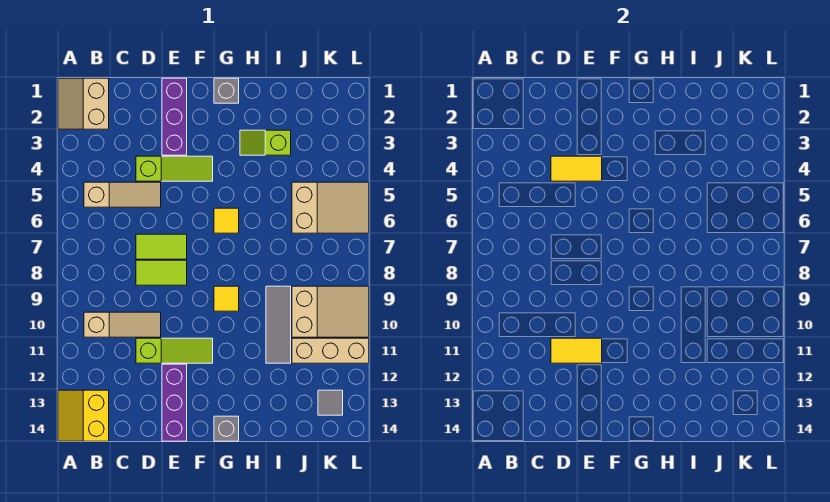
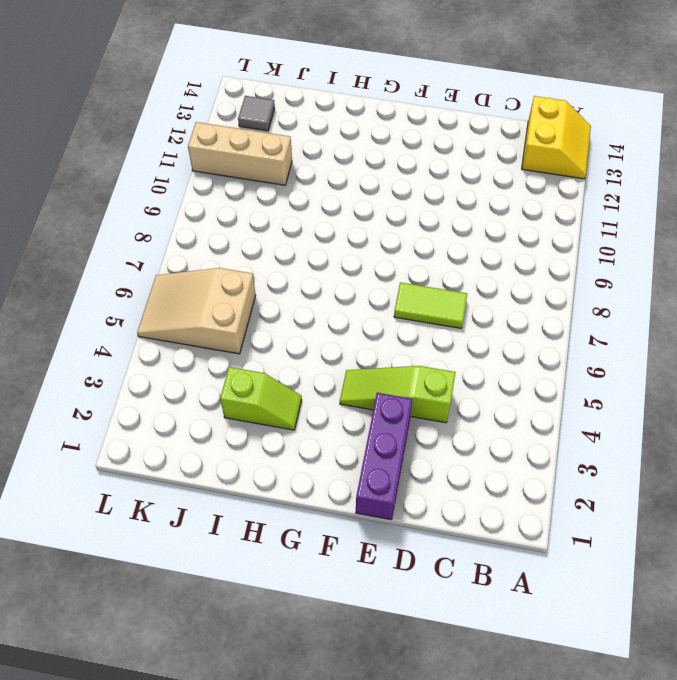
none -> tan slope A1:B2 level 1 top B
none -> tan slope B5:D5 level 1 top B
none -> tan slope B10:D10 level 1 top B

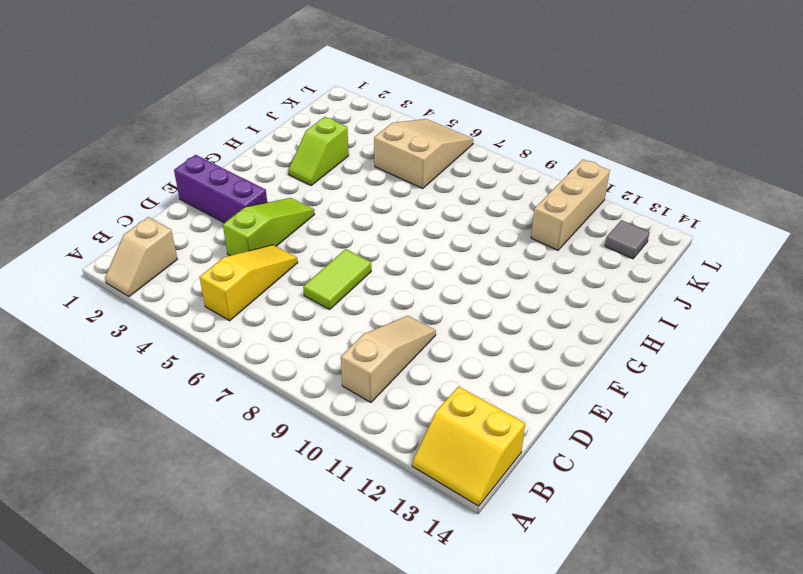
tan slope A2:B2 level 1 top B -> tan slope A1:B2 level 1 top B
yellow slope B5:D5 level 1 top B -> tan slope B5:D5 level 1 top B
none -> lime tile D8:E8 level 1
none -> lime slope D11:F11 level 1 top D
none -> purple brick E12:E14 level 1

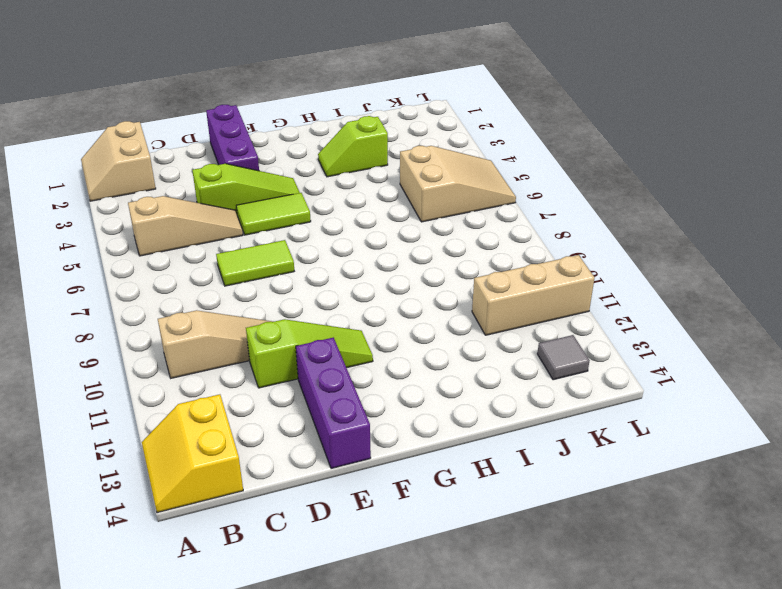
lime tile E5:F5 level 1 -> lime tile D8:E8 level 1
none -> grey brick G1 level 1
none -> yellow tile G6 level 1
none -> yellow tile G9 level 1

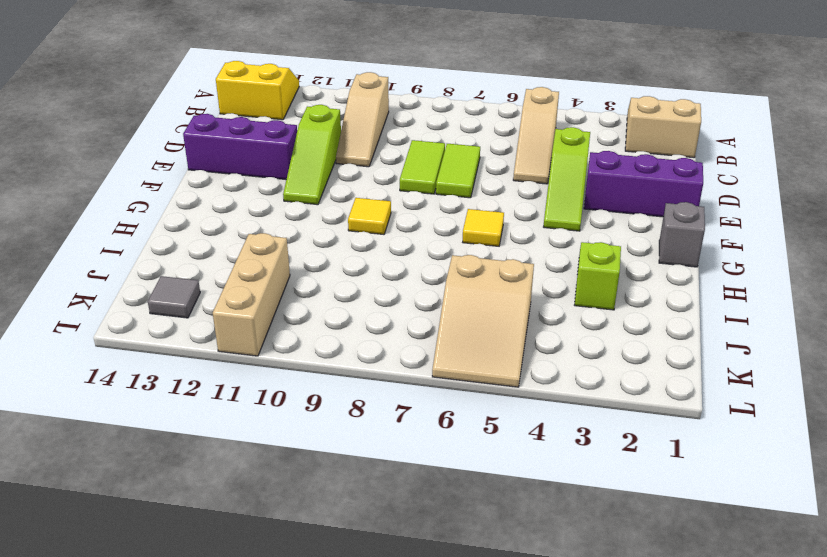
none -> grey brick G14 level 1
none -> grey tile I9:I11 level 1
none -> tan slope J9:L10 level 1 top J

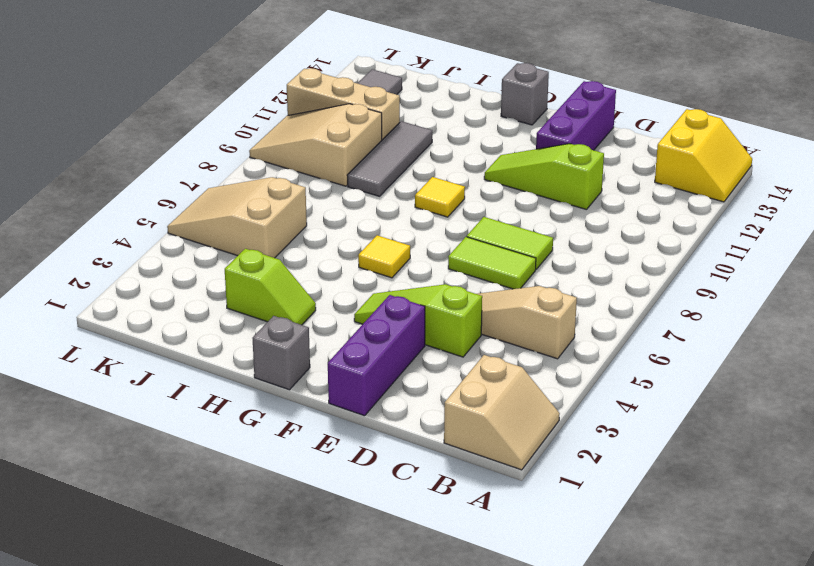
none -> tan slope B10:D10 level 1 top B
none -> yellow tile D4:E4 level 2
none -> yellow tile D11:E11 level 2

